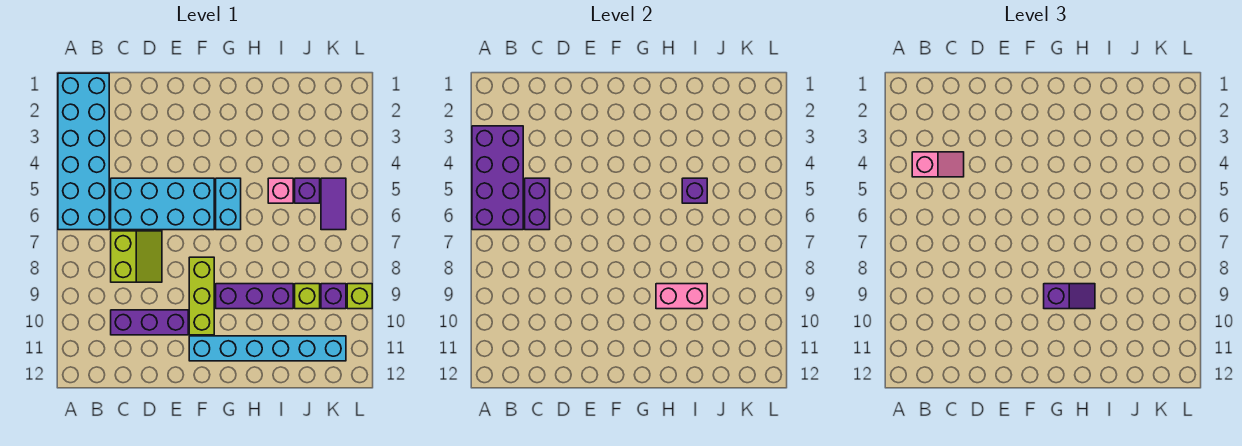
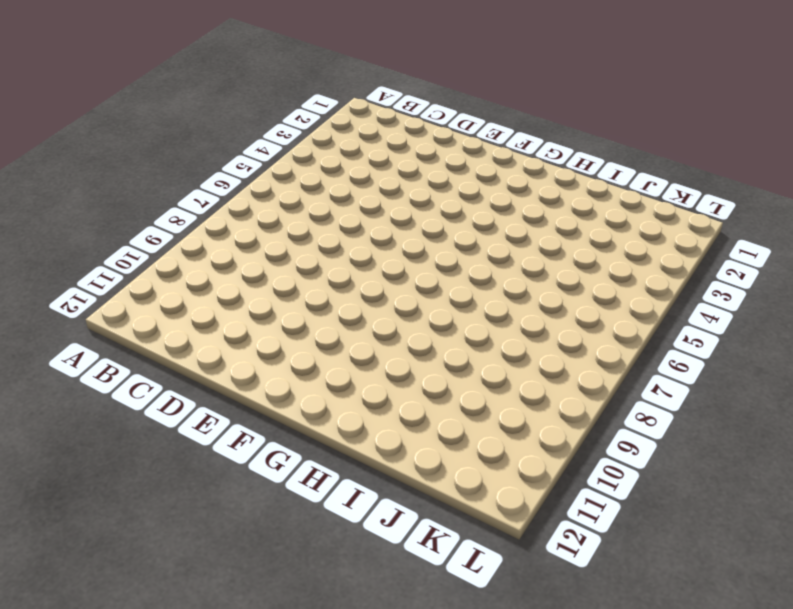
none -> cyan brick A1:B6 level 1
none -> cyan brick C5:F6 level 1
none -> lime slope C7:D8 level 1 top C

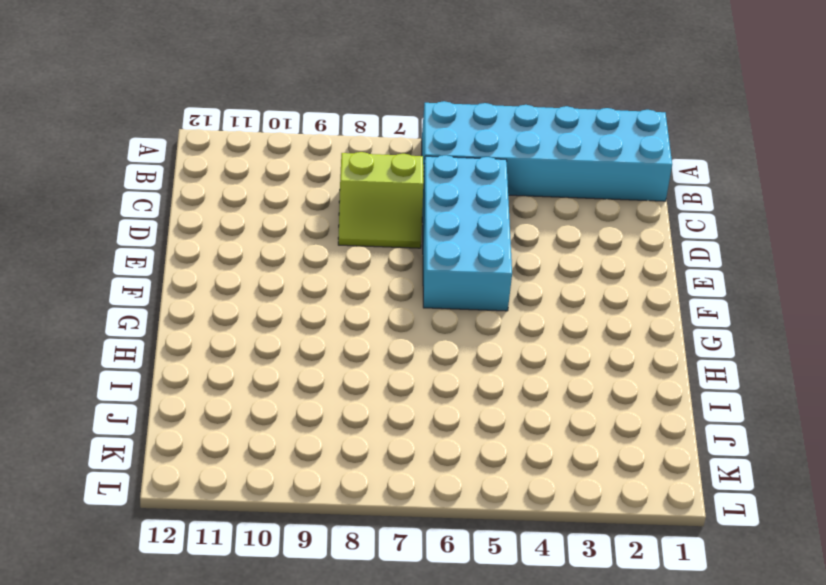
none -> purple brick C10:E10 level 1
none -> lime brick F8:F10 level 1
none -> cyan brick F11:K11 level 1

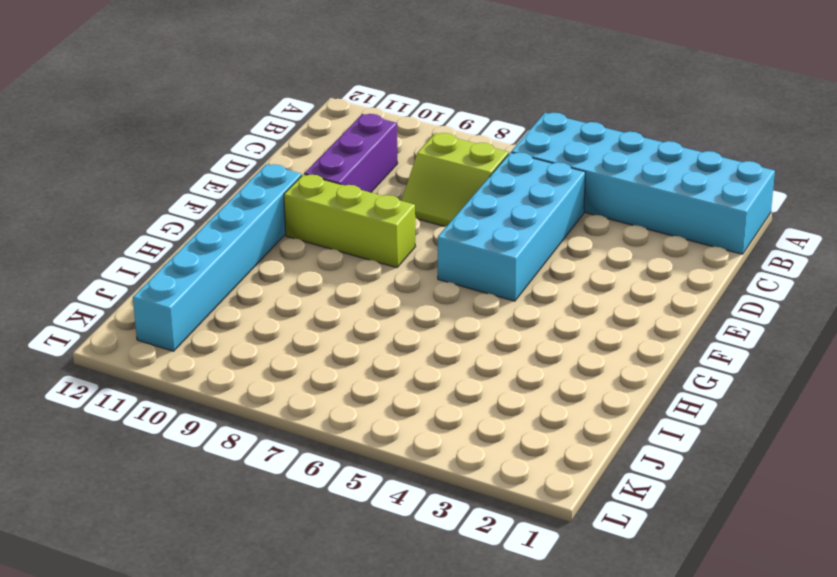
none -> cyan brick G5:G6 level 1
none -> purple brick G9:I9 level 1
none -> pink brick I5 level 1

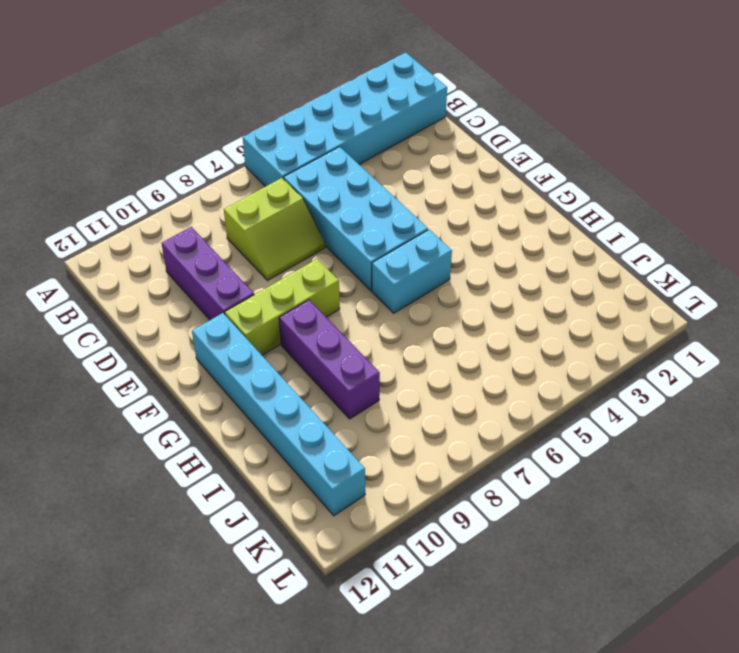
none -> pink brick I5 level 1
none -> purple brick J5 level 1
none -> lime brick J9 level 1

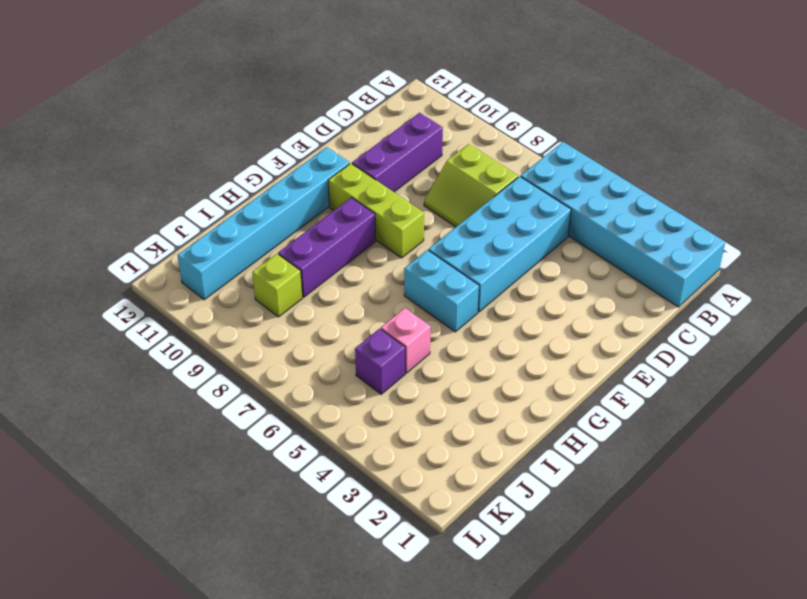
none -> purple tile K5:K6 level 1
none -> purple brick K9 level 1
none -> lime brick L9 level 1

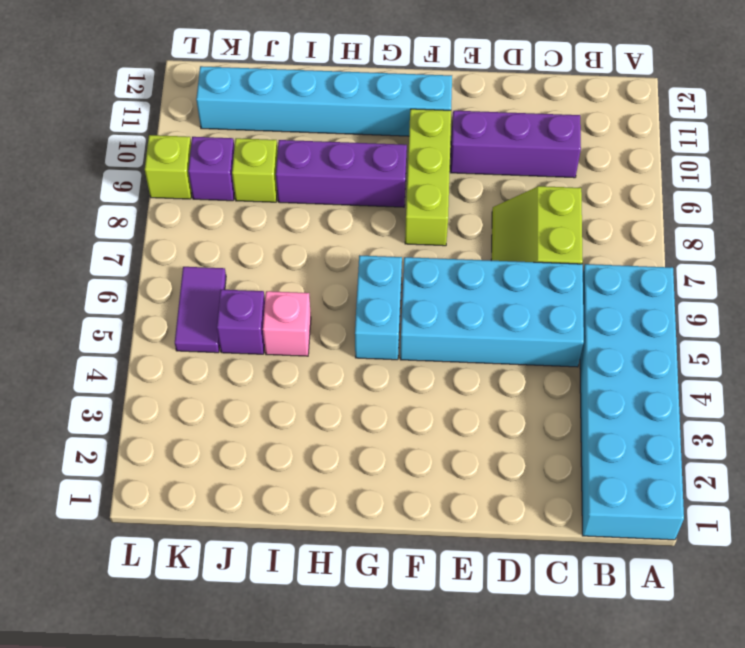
none -> purple brick A3:B6 level 2
none -> purple brick C5:C6 level 2
none -> pink brick H9:I9 level 2

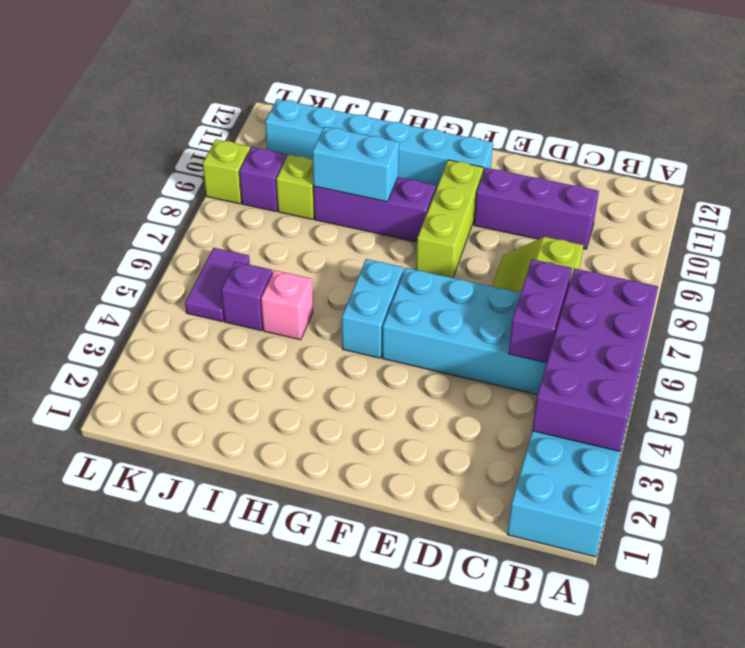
cyan brick H9:I9 level 2 -> pink brick H9:I9 level 2
none -> purple brick I5 level 2
none -> pink slope B4:C4 level 3 top B
none -> purple slope G9:H9 level 3 top G

